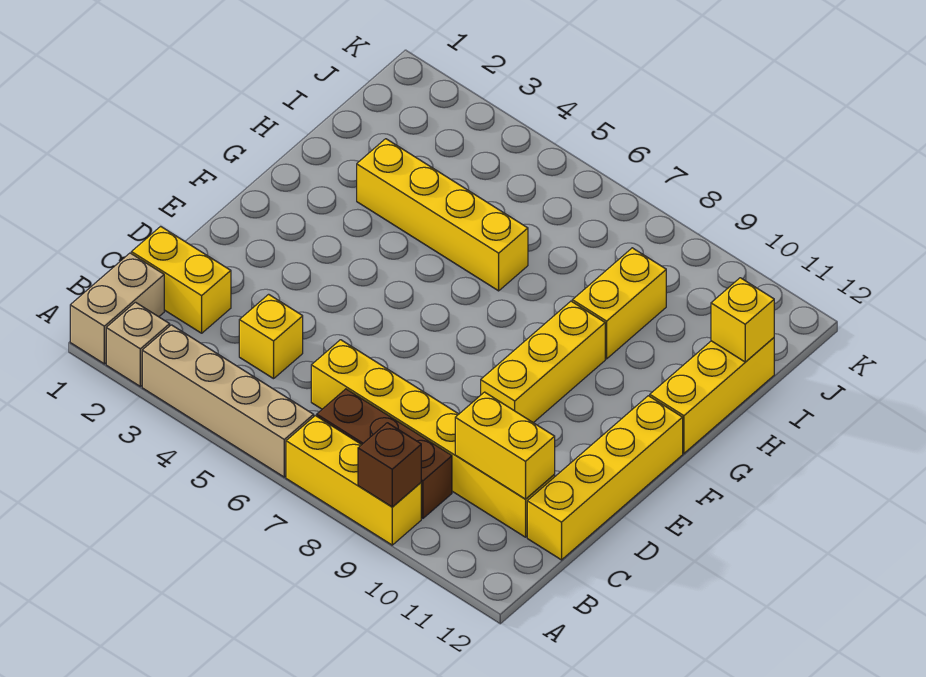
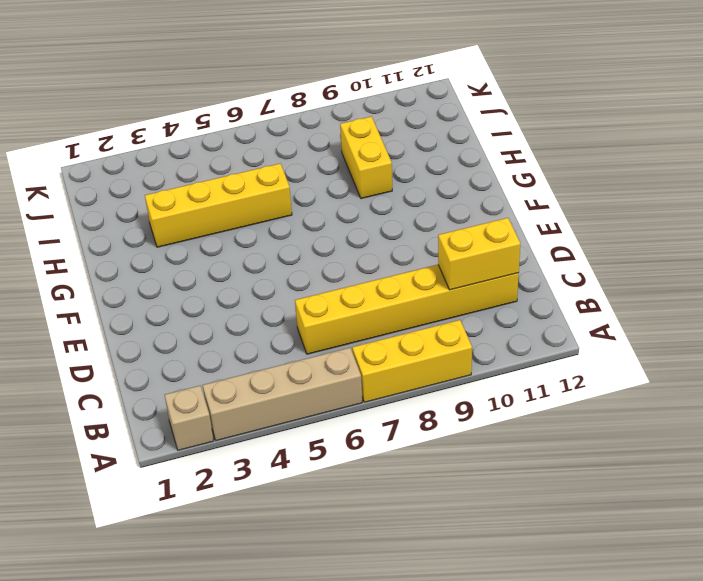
none -> tan brick A1:B1 level 1
none -> brown brick B7:B9 level 1
none -> yellow brick C1:C2 level 1

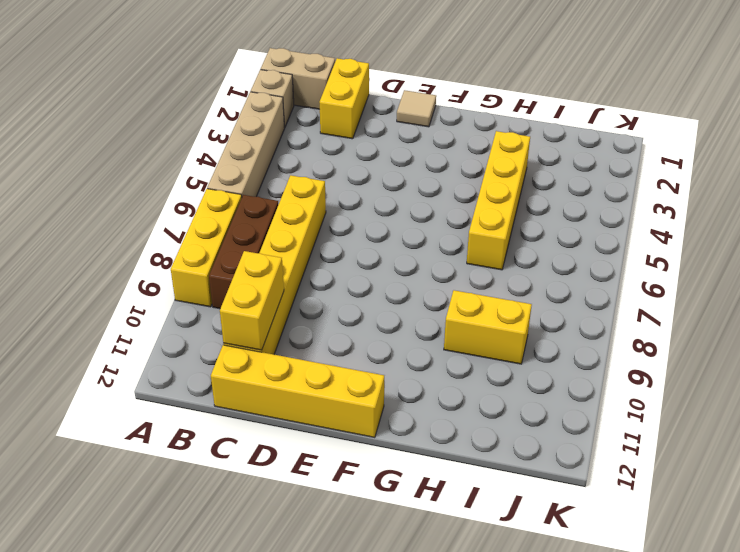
tan tile E1 level 1 -> none
none -> yellow brick C4 level 1
none -> yellow brick E9:G9 level 1
none -> yellow brick G12:I12 level 1

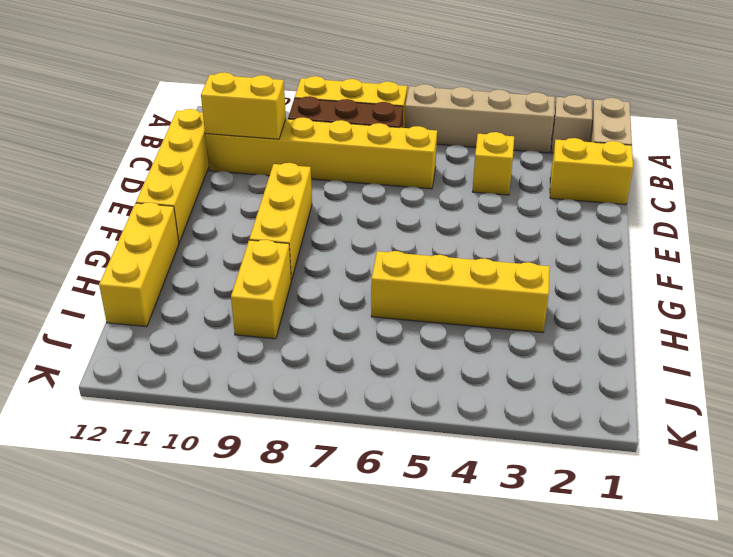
none -> brown brick A9 level 2
none -> yellow brick I12 level 2

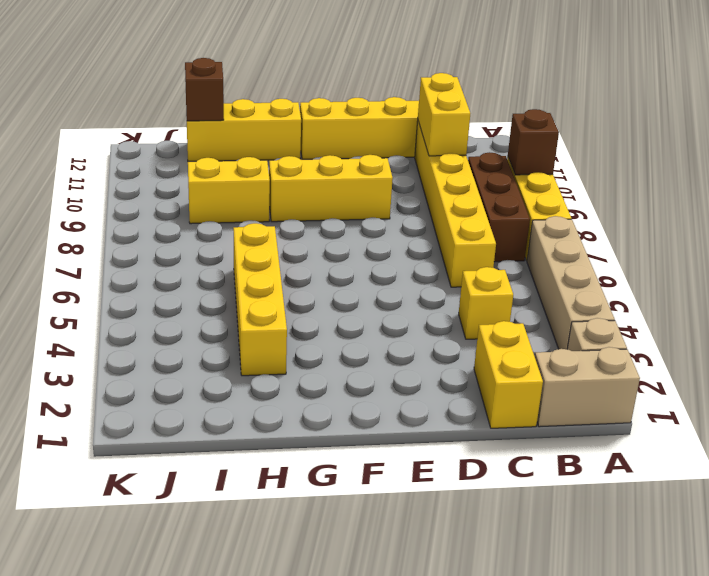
brown brick I12 level 2 -> yellow brick I12 level 2

